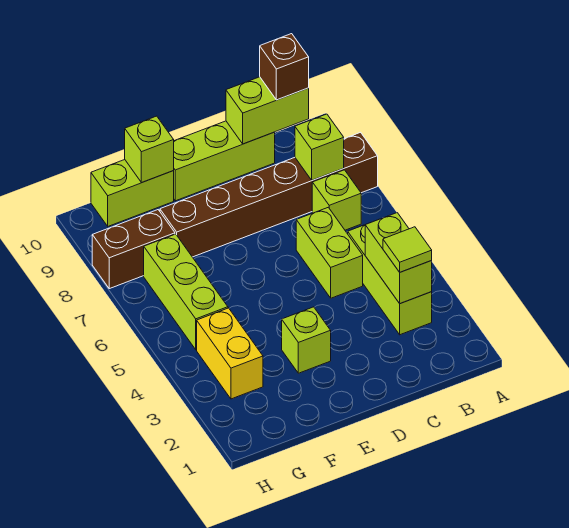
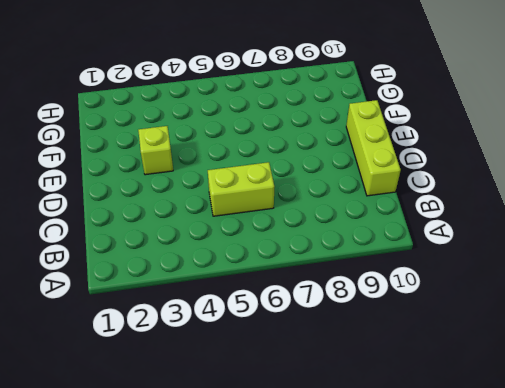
none -> brown brick A8:F8 level 1
none -> lime brick B3:B5 level 1
none -> lime brick B7 level 1

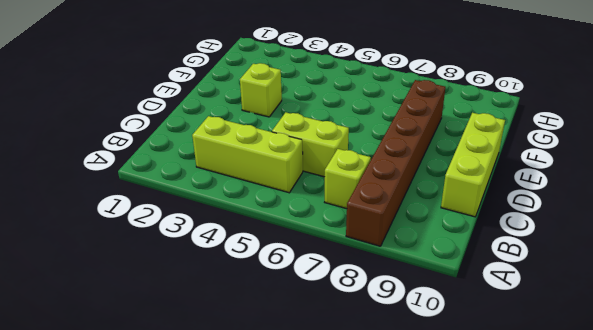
none -> lime brick F10:G10 level 1
none -> yellow brick G3:G4 level 1
none -> lime brick G5:G7 level 1

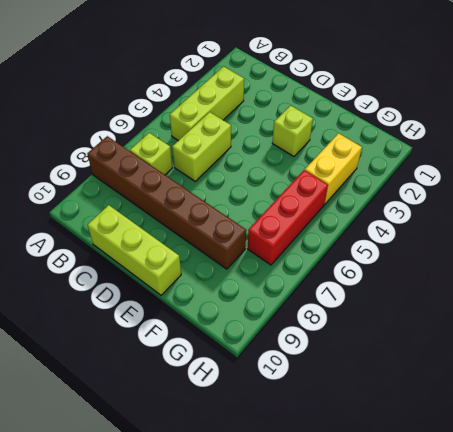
red brick G5:G7 level 1 -> lime brick G5:G7 level 1
none -> lime brick F10:G10 level 1
none -> brown brick G8:H8 level 1
none -> lime brick B3:B4 level 2

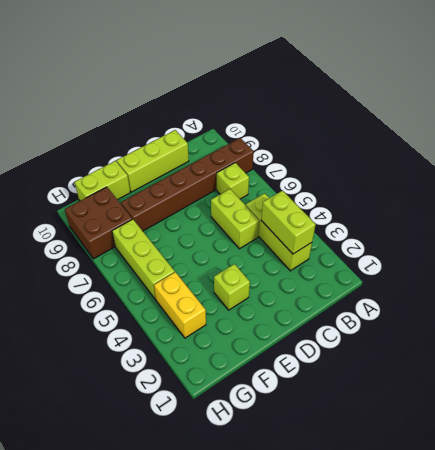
brown brick G8:H9 level 1 -> brown brick G8:H8 level 1
none -> lime brick B8 level 2
none -> lime brick B10:C10 level 2
none -> lime brick F10 level 2

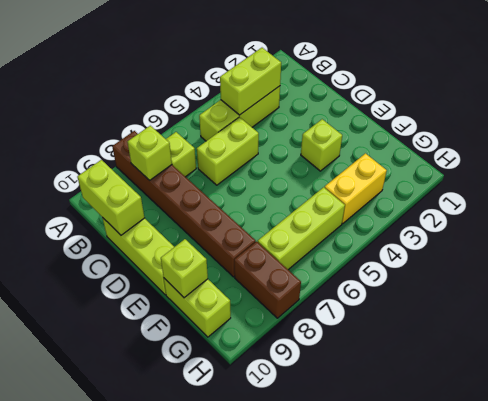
none -> lime tile B3 level 3
none -> brown brick B10 level 3

